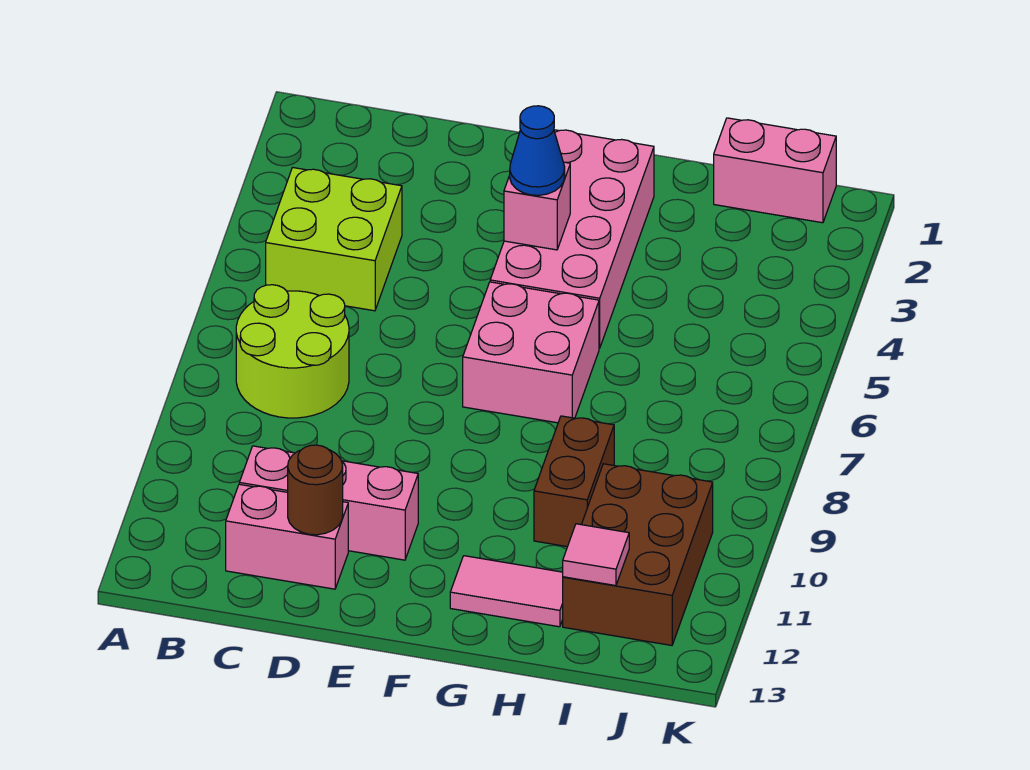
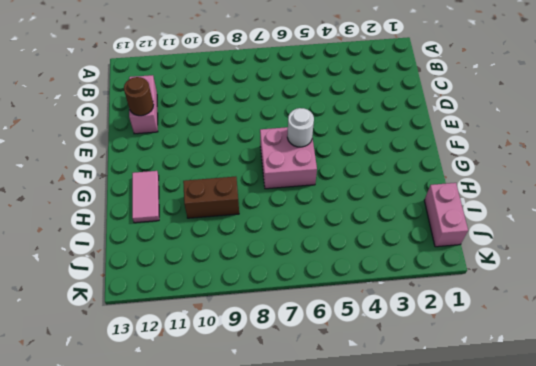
white round brick F6 level 2 -> none
none -> lime brick B4:C5 level 1
none -> lime round brick B7:C8 level 1
none -> pink brick C11:E11 level 1

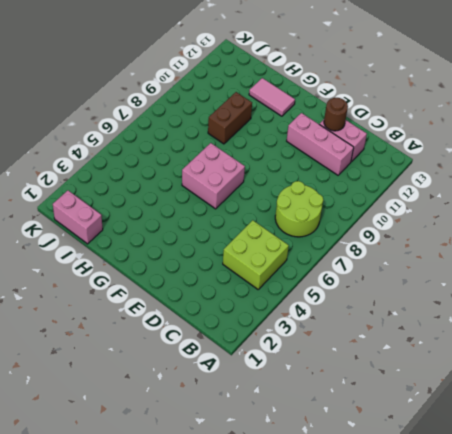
none -> pink brick F2:G5 level 1
none -> brown brick I10:J12 level 1
none -> pink brick F4 level 2

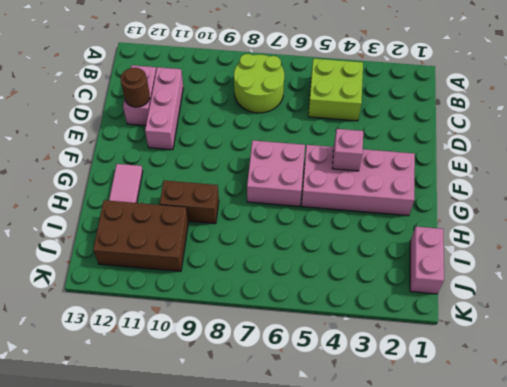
none -> pink tile I12 level 2
none -> blue cone F4 level 3

